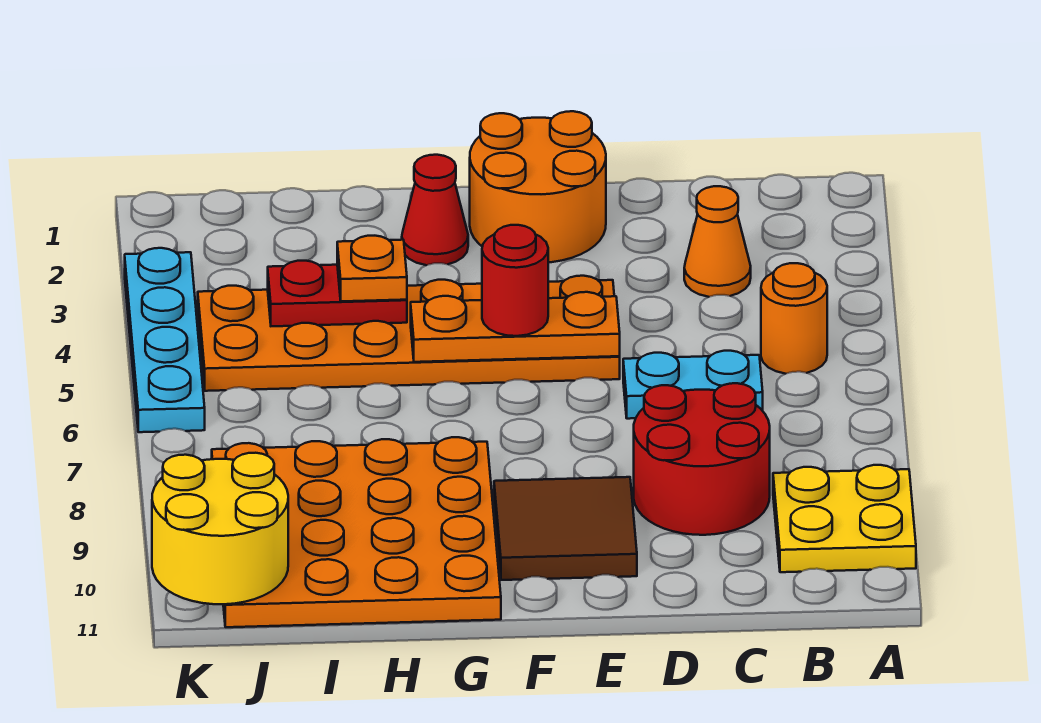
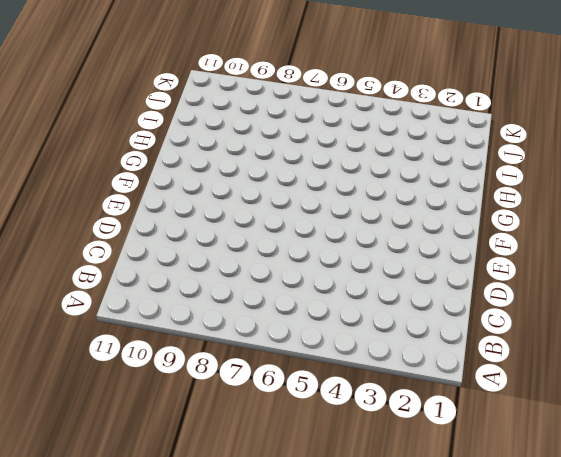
none -> yellow plate A9:B10 level 1
none -> orange round brick B5 level 1
none -> orange cone C3 level 1

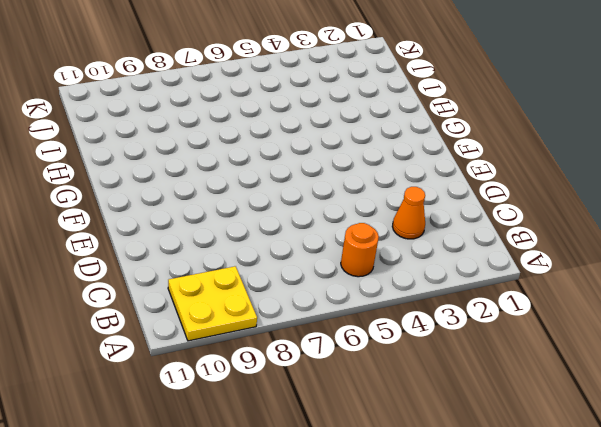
none -> cyan plate C6:D6 level 1
none -> red round brick C8:D9 level 1
none -> orange round brick E1:F2 level 1

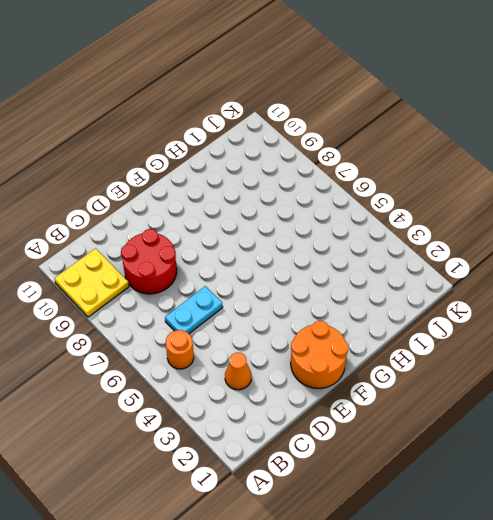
none -> orange plate E4:J5 level 1
none -> brown tile E9:F10 level 1
none -> red cone G2 level 1

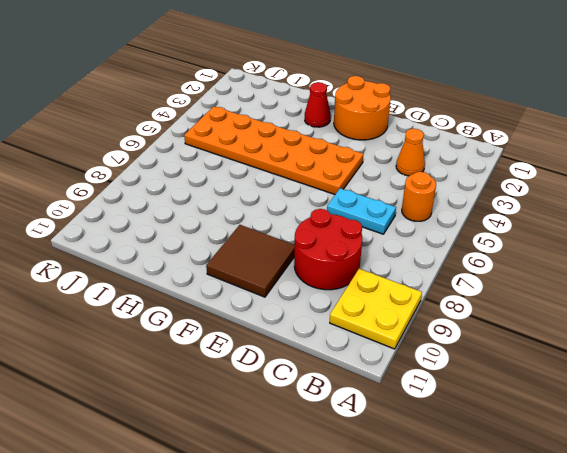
none -> orange plate G8:J11 level 1
none -> cyan plate K3:K6 level 1
none -> orange plate E5:G5 level 2

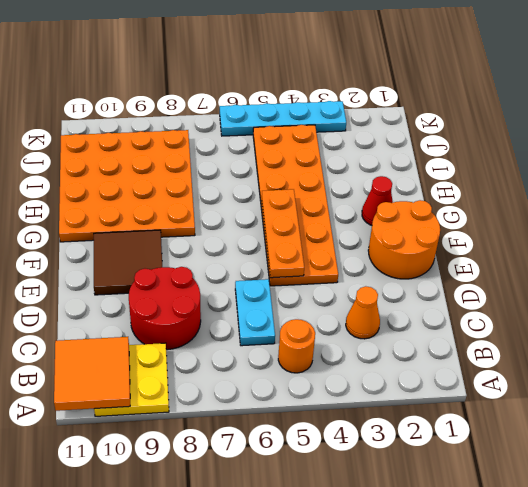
orange tile A10:B11 level 2 -> none
none -> red plate H4:I4 level 2
none -> yellow round brick J10:K11 level 2
none -> red round brick F5 level 3

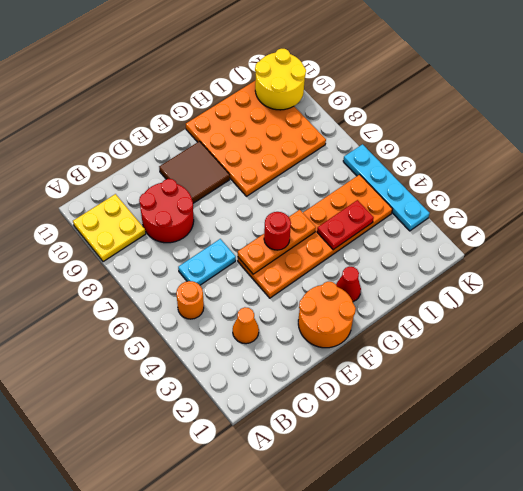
none -> orange plate H4 level 3

